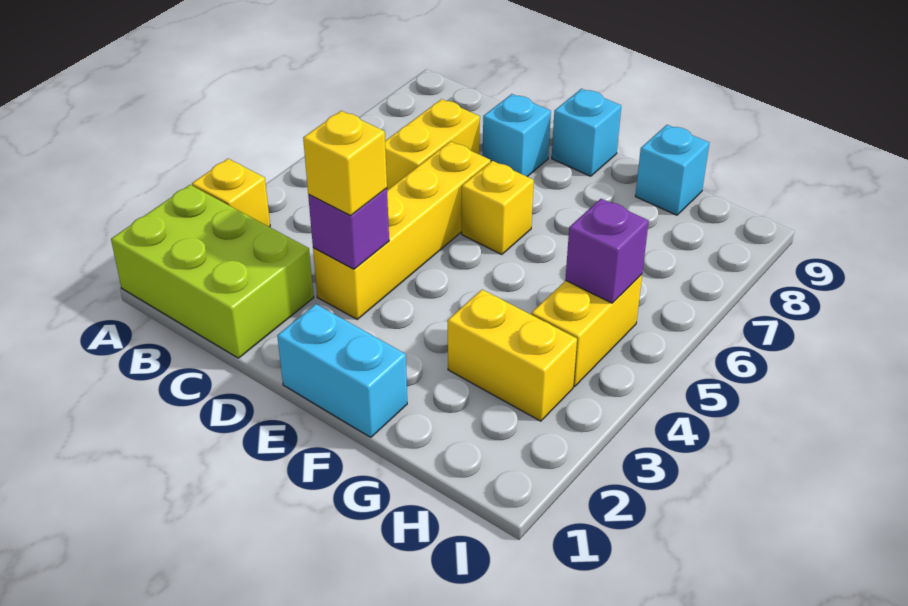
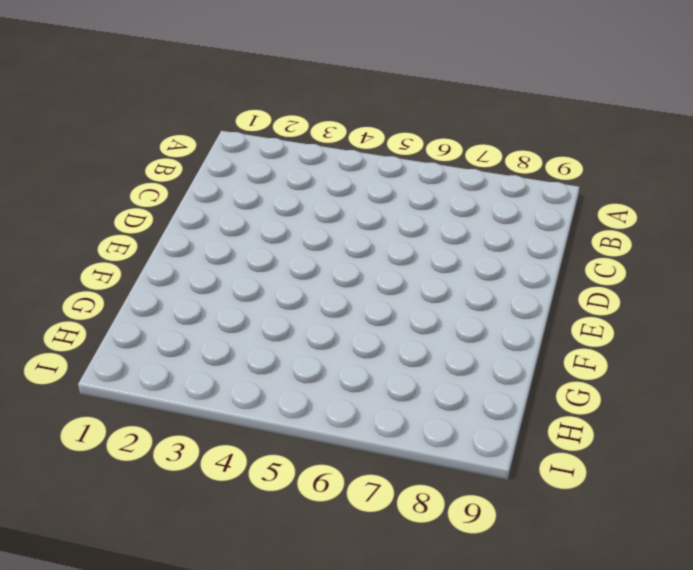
none -> lime brick A1:C2 level 1
none -> yellow brick A3 level 1
none -> yellow brick C6:C7 level 1

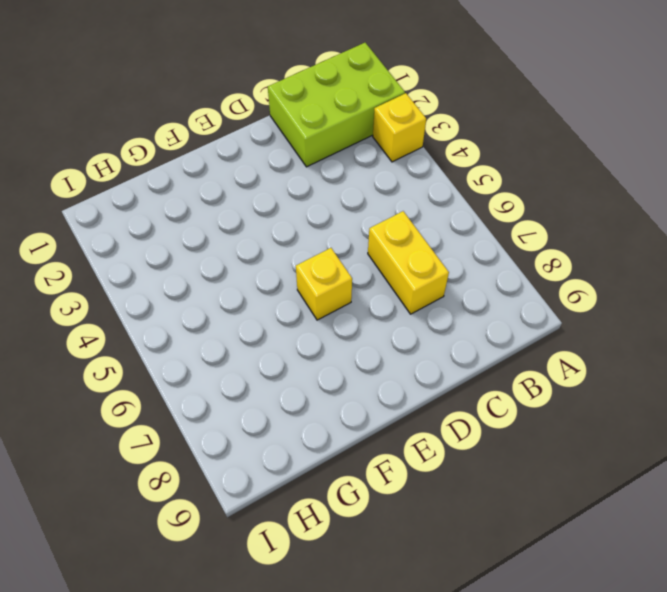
none -> yellow brick D3:D6 level 1
none -> cyan brick D8 level 1
none -> cyan brick E1:F1 level 1

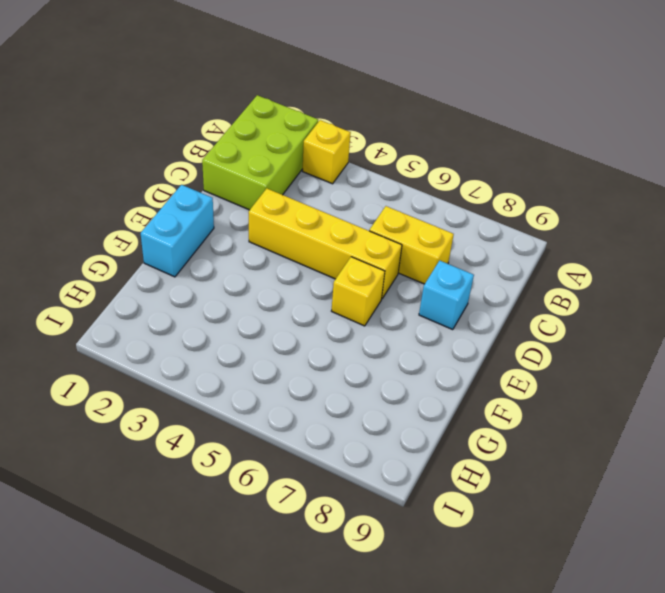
none -> cyan brick E9 level 1
none -> yellow brick G3:H3 level 1
none -> cyan brick G9 level 1

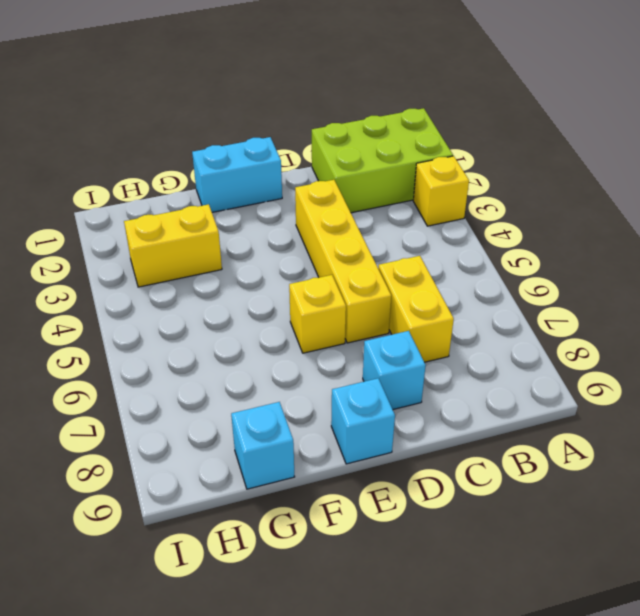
none -> yellow brick H4:H5 level 1
none -> purple brick D3 level 2
none -> purple brick H5 level 2

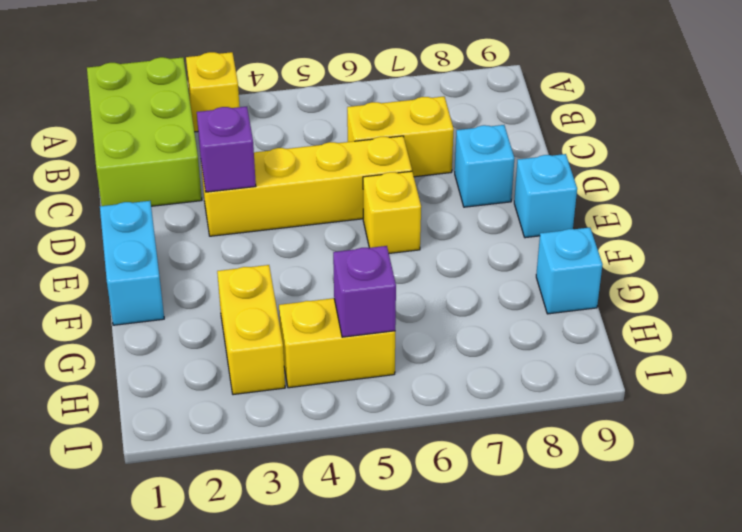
none -> yellow brick D3 level 3

